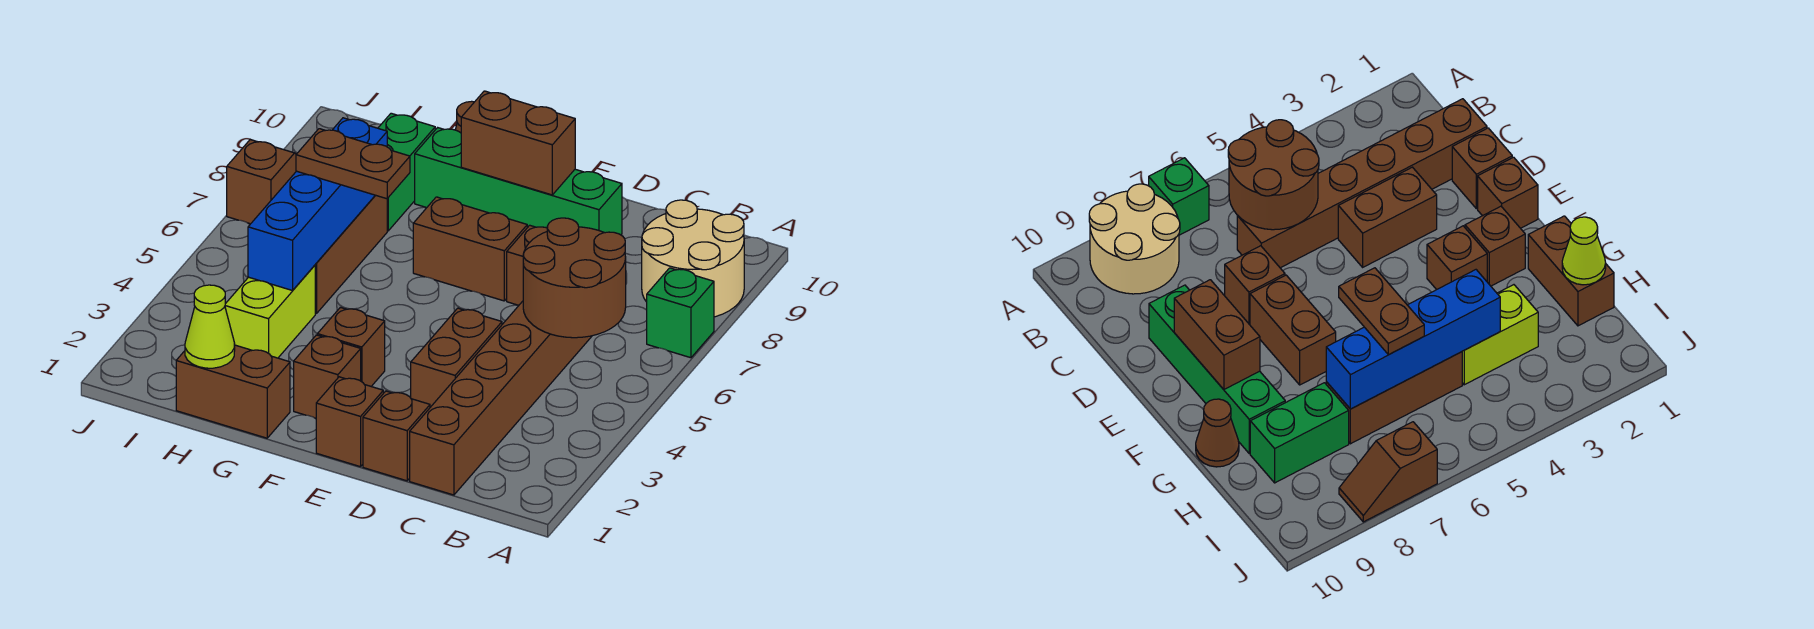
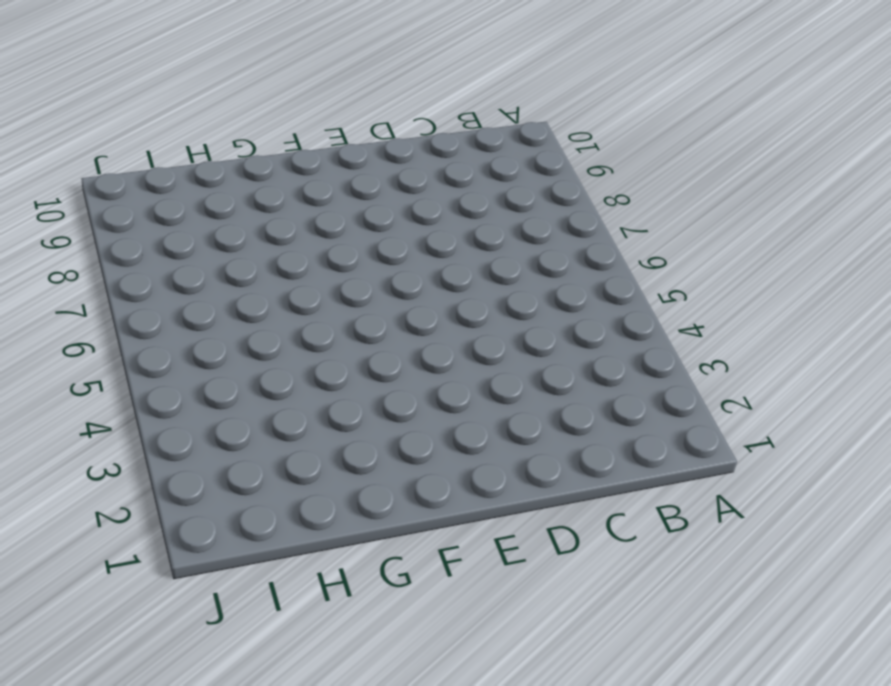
none -> green brick A7 level 1
none -> tan round brick A8:B9 level 1
none -> brown brick C1:C6 level 1

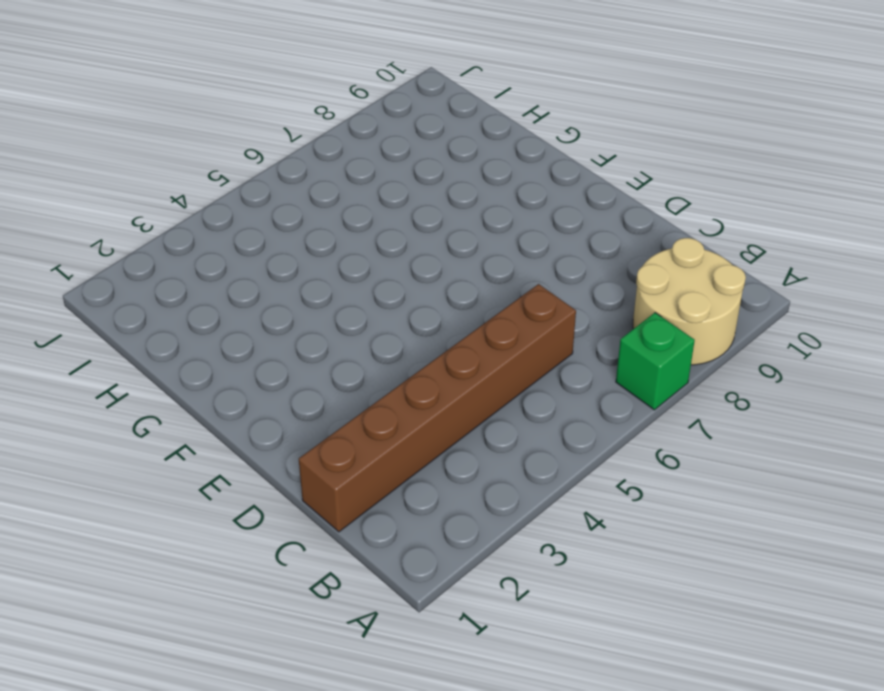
none -> brown brick D1 level 1
none -> brown brick D3:D4 level 1
none -> brown brick D7 level 1

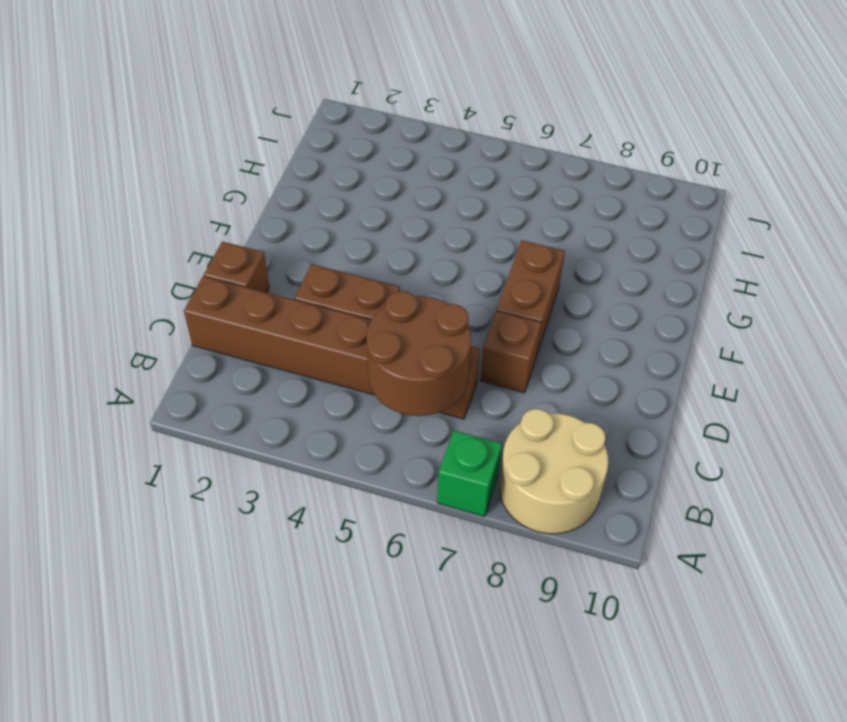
none -> green brick D9:G9 level 1
none -> brown brick E1 level 1
none -> brown brick F2 level 1

